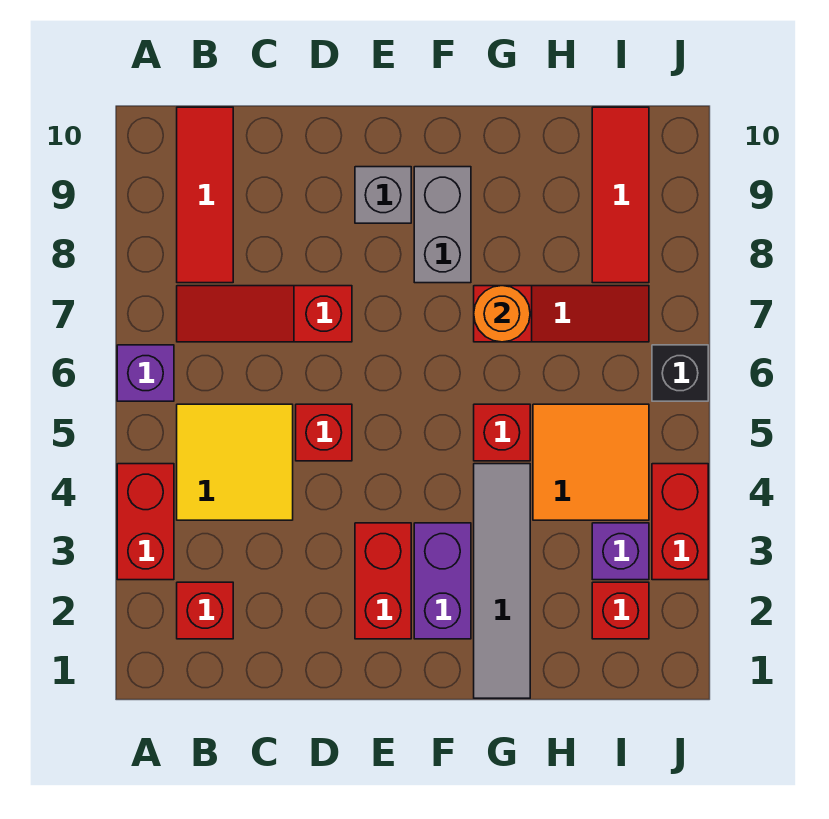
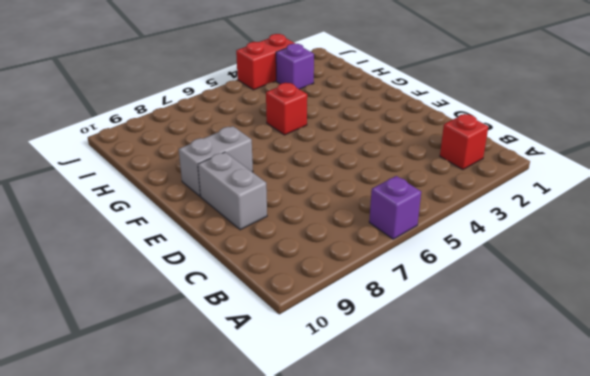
grey brick D9:E9 level 1 -> grey brick E9 level 1
none -> red brick A3:A4 level 1
none -> yellow tile B4:C5 level 1
none -> red slope B7:D7 level 1 top D

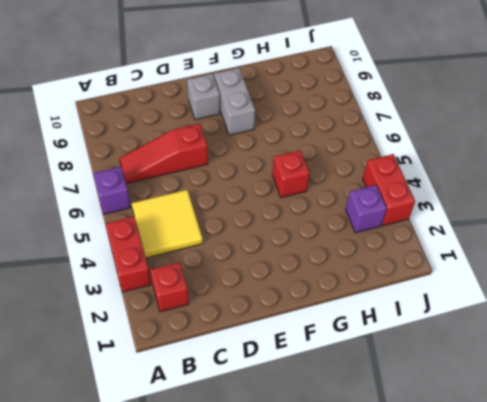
none -> red tile B8:B10 level 1
none -> red brick D5 level 1
none -> red brick E2:E3 level 1

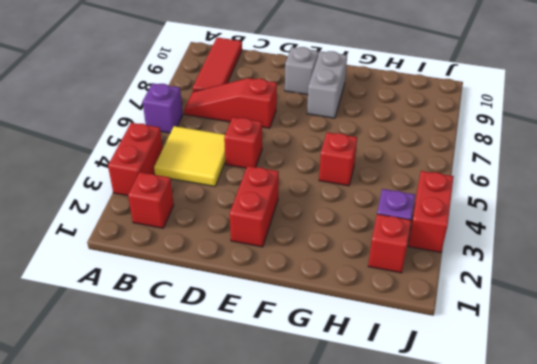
none -> purple brick F2:F3 level 1
none -> grey tile G1:G4 level 1
none -> red slope G7:I7 level 1 top G

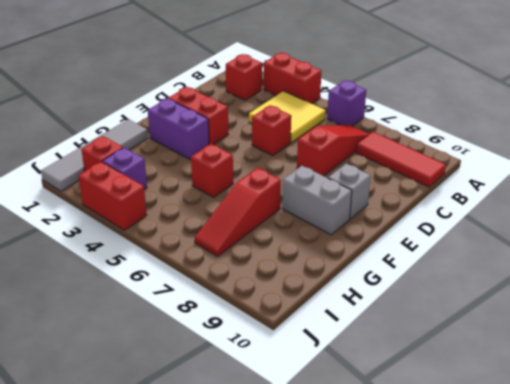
grey tile G1:J1 level 1 -> grey tile G1:G4 level 1
none -> orange tile H4:I5 level 1
none -> red tile I8:I10 level 1
none -> black brick J6 level 1

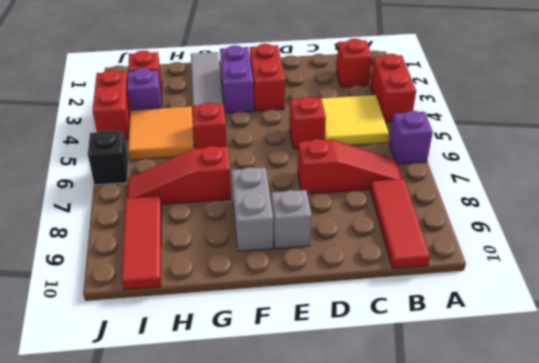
none -> orange round brick G7 level 2

